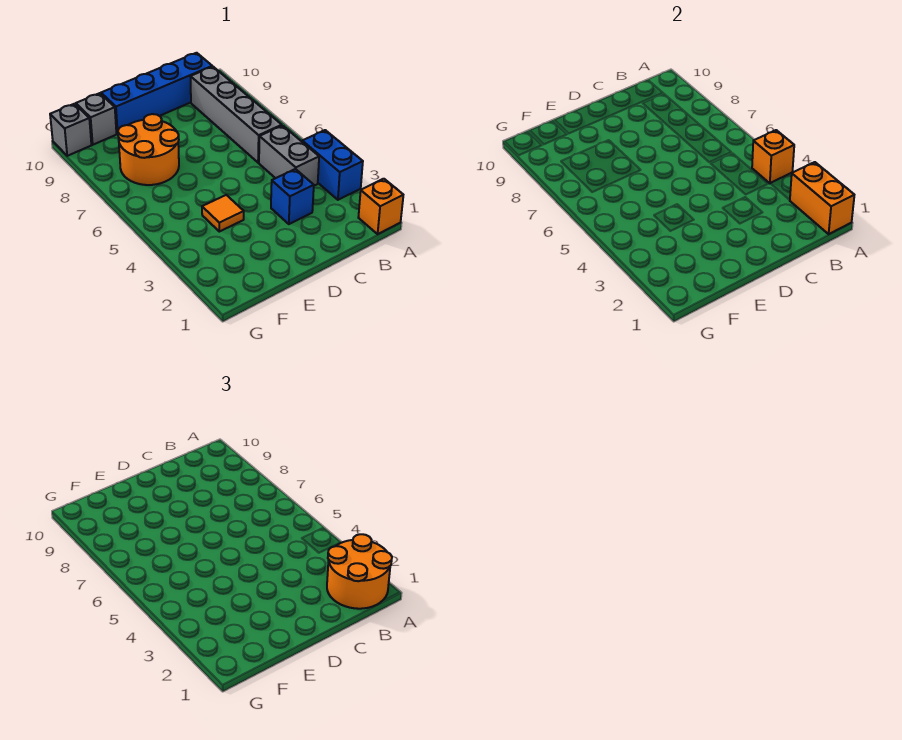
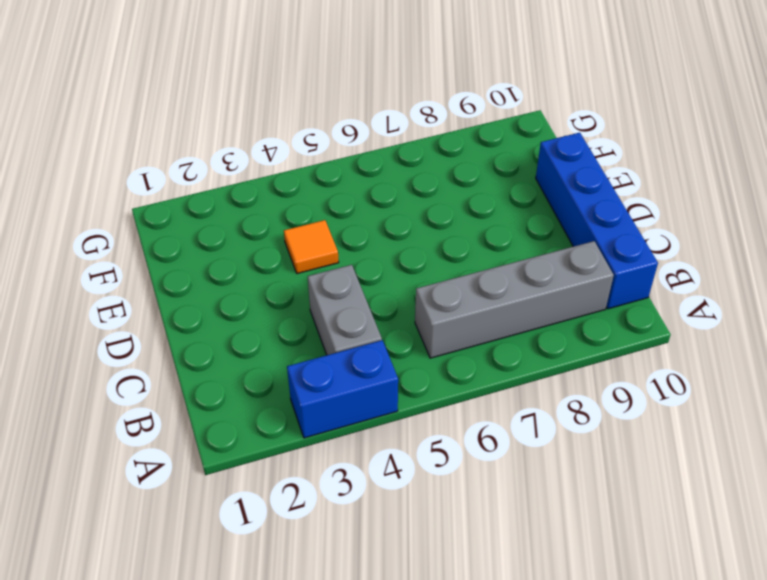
grey brick B4:C4 level 1 -> grey brick B4:B5 level 1
none -> orange brick A1 level 1
none -> blue brick C3 level 1
none -> orange round brick E7:F8 level 1

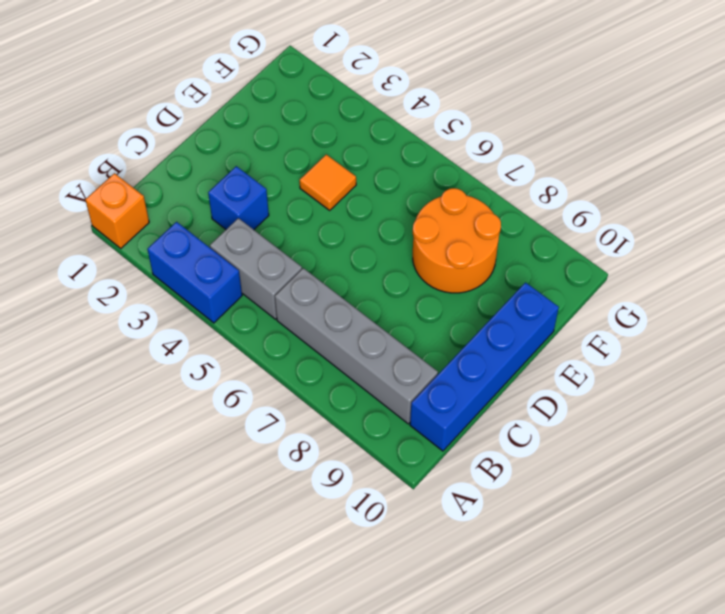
none -> grey brick F10 level 1
none -> grey brick G10 level 1
none -> orange brick A1:A2 level 2

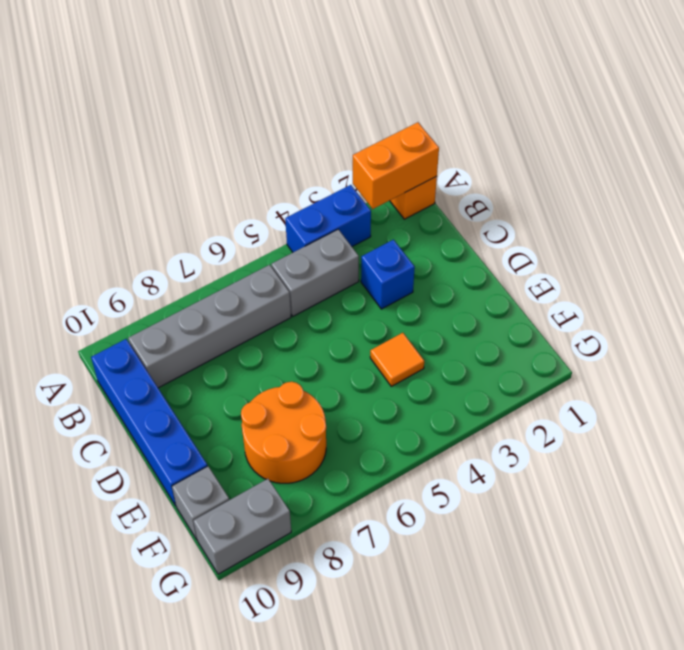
grey brick G9:G10 level 1 -> grey brick G10 level 1
none -> orange brick A4 level 2
none -> orange round brick A1:B2 level 3

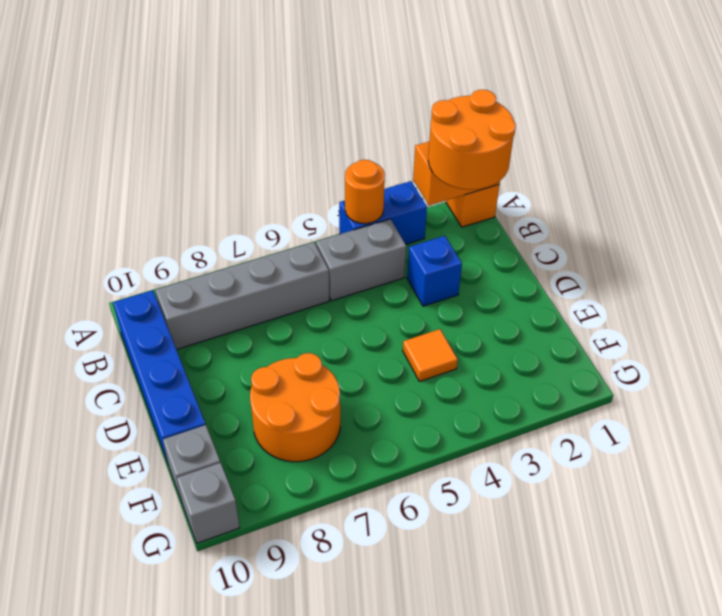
orange round brick A4 level 2 -> orange brick A4 level 2

